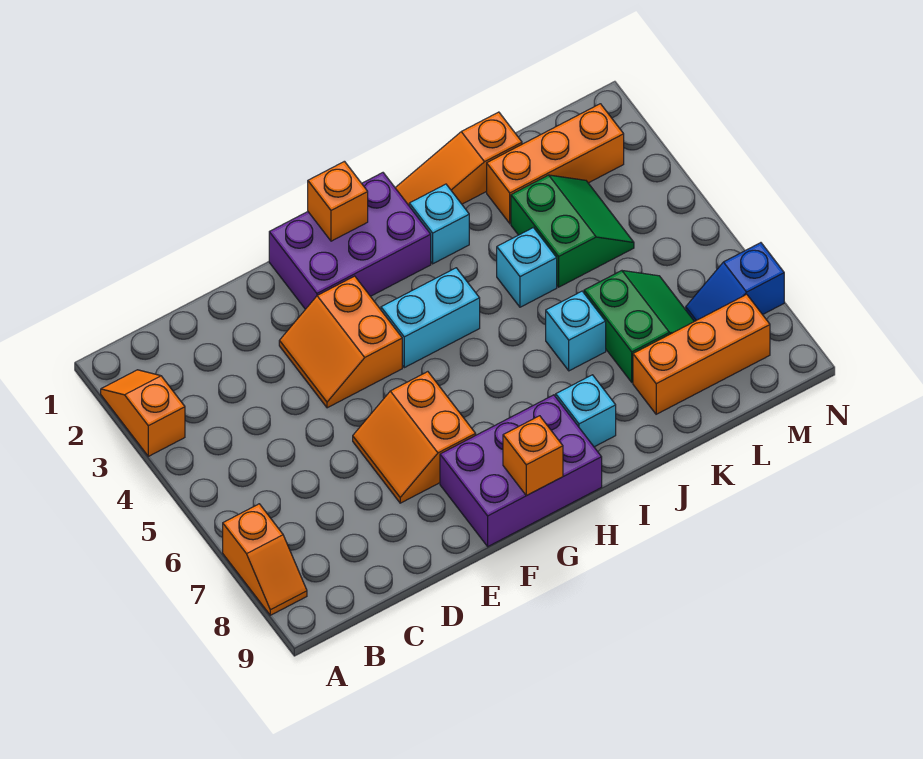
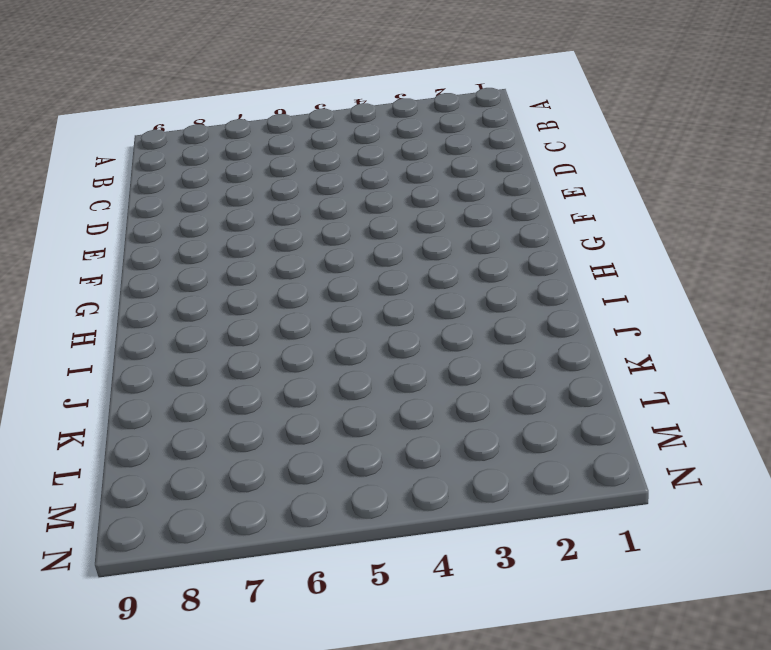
none -> orange slope A2:A3 level 1 top 3
none -> orange slope A7:A8 level 1 top 7
none -> orange slope E3:F4 level 1 top F

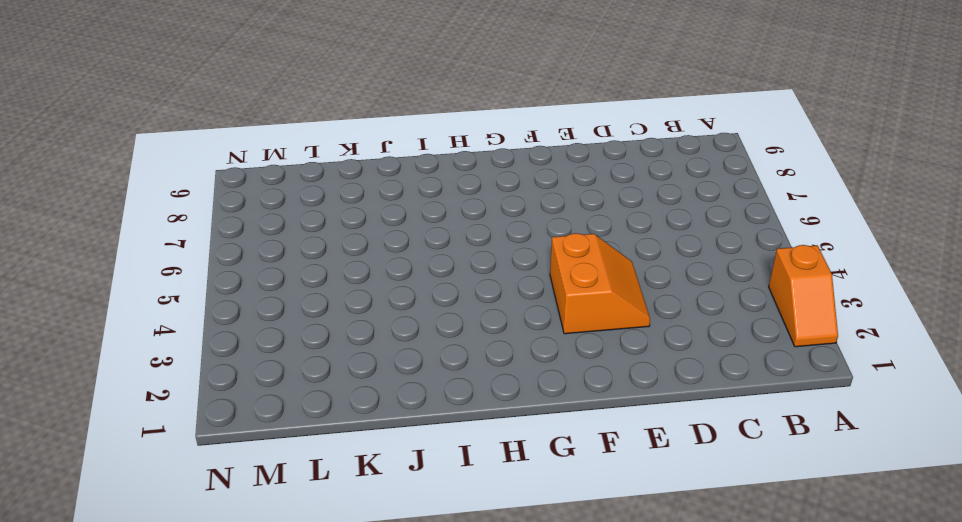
none -> orange slope A7:A8 level 1 top 7
none -> orange slope E6:F7 level 1 top F
none -> purple brick F1:H2 level 1

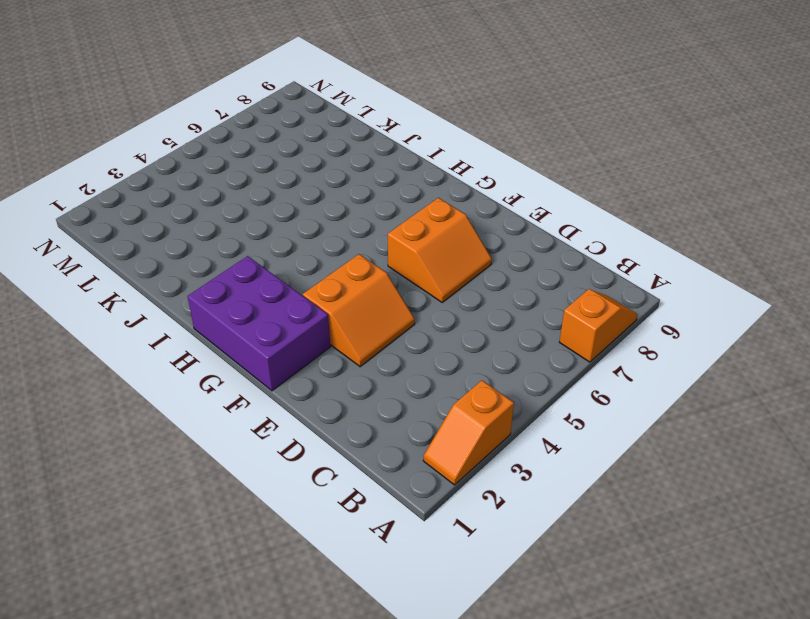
none -> purple brick F8:H9 level 1
none -> cyan brick G4:H4 level 1
none -> orange slope I1:K1 level 1 top K

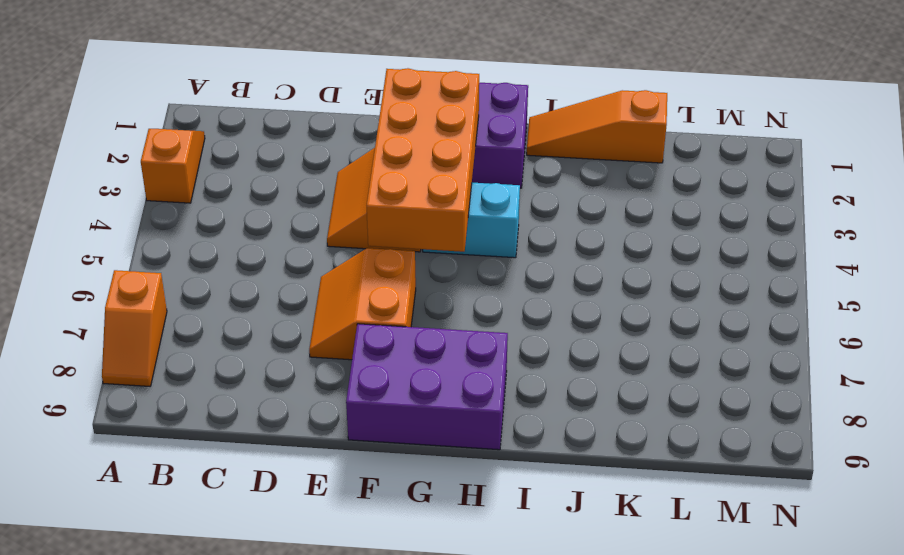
orange brick F2:G5 level 2 -> none
none -> cyan brick I2 level 1
none -> cyan brick I8 level 1
none -> cyan brick J4 level 1

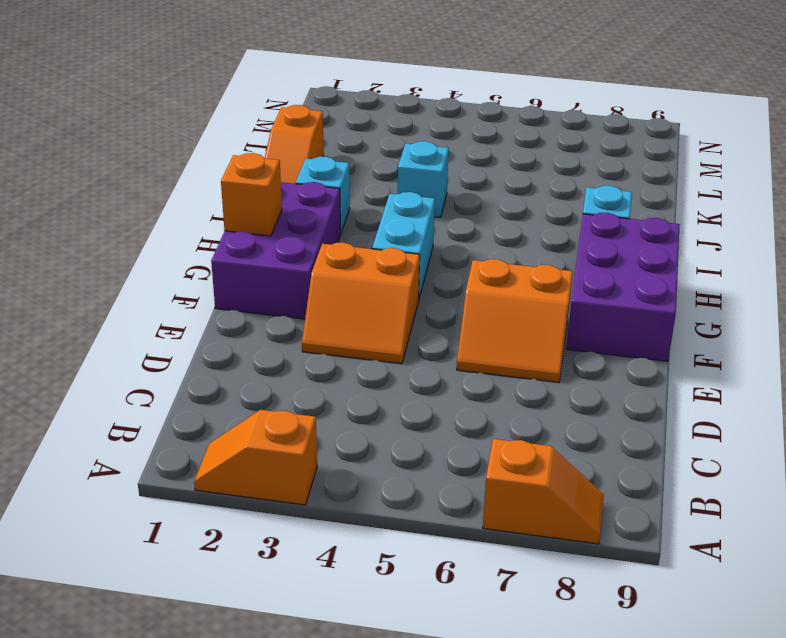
none -> cyan brick J6 level 1
none -> orange brick K2:M2 level 1
none -> green slope K3:L4 level 1 top K

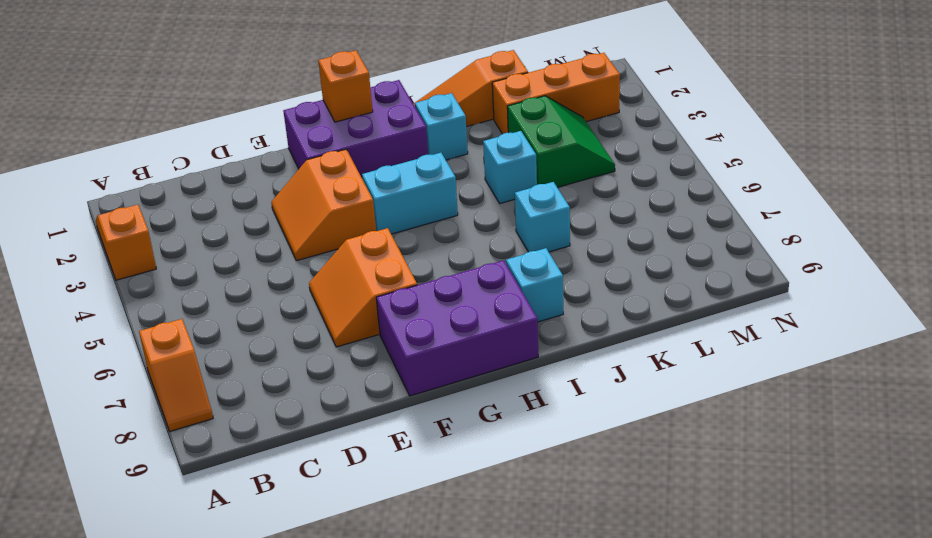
none -> green slope K6:L7 level 1 top K
none -> orange brick K8:M8 level 1
none -> blue slope M7:N7 level 1 top N

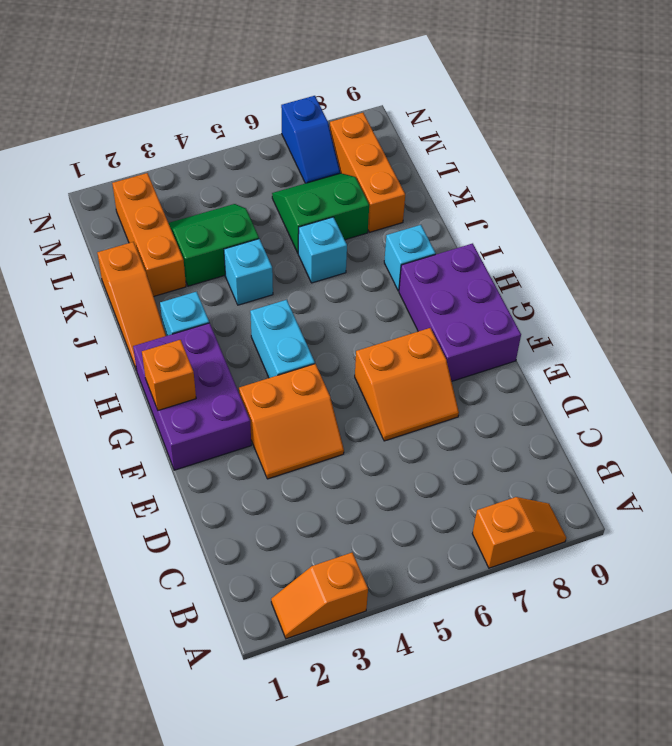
none -> orange brick G9 level 2

